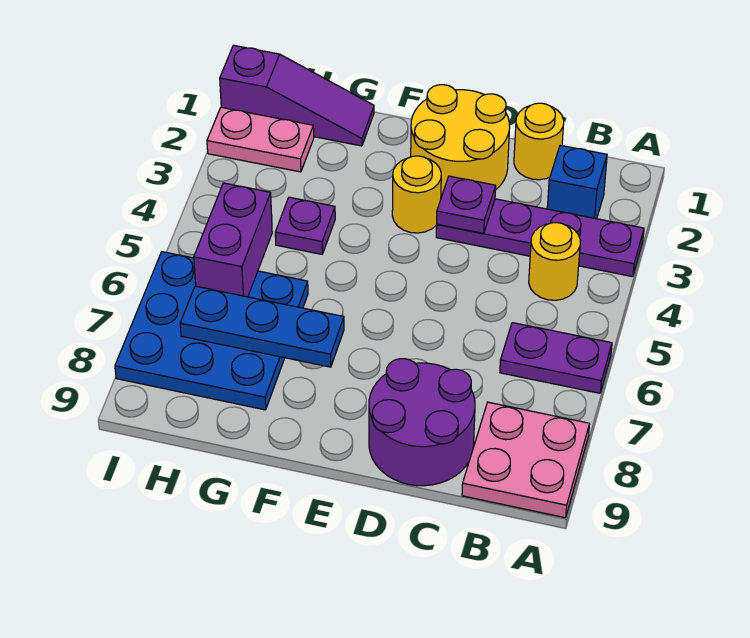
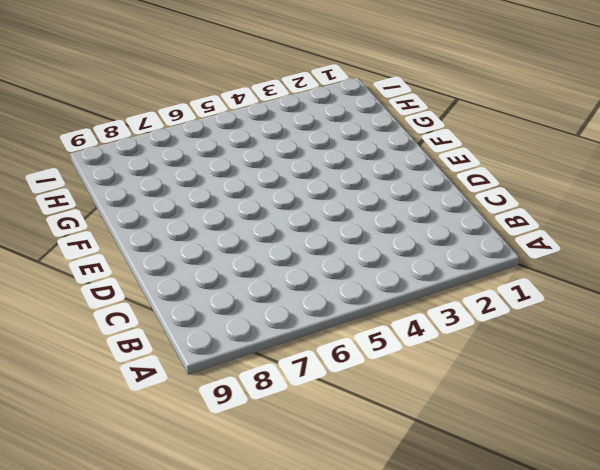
none -> purple plate A3:D3 level 1
none -> purple plate A6:B6 level 1
none -> pink plate A8:B9 level 1

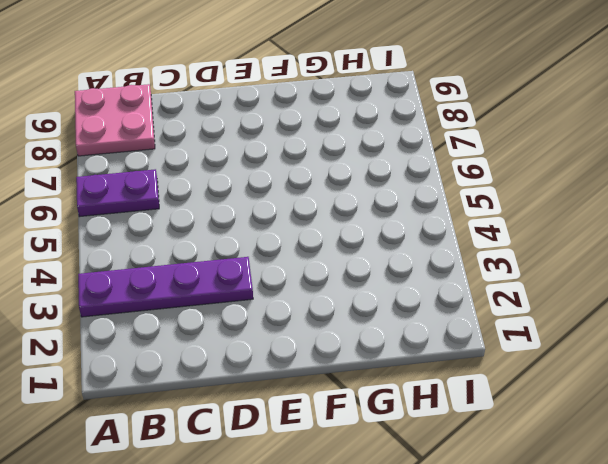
none -> blue brick B2 level 1
none -> yellow round brick B4 level 1
none -> yellow round brick C1 level 1

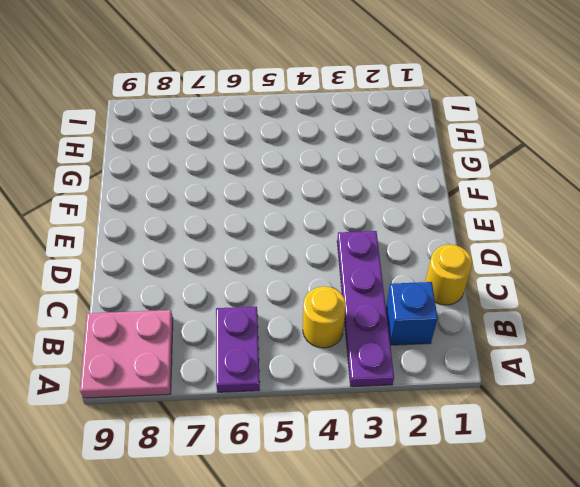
none -> purple round brick C8:D9 level 1
none -> yellow round brick D1:E2 level 1
none -> yellow round brick E3 level 1

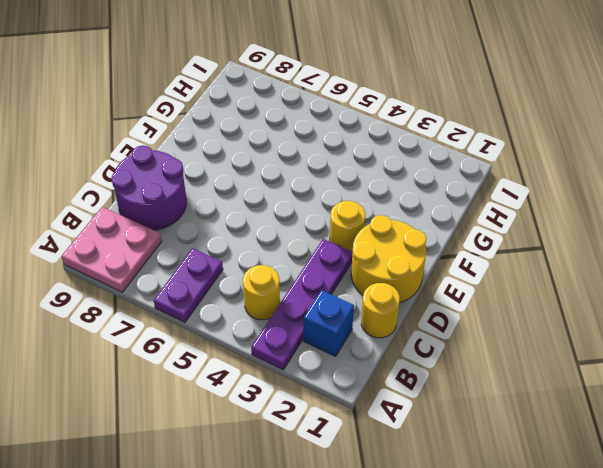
none -> purple slope G1:I1 level 1 top I
none -> purple plate G4 level 1
none -> blue plate G6:I8 level 1

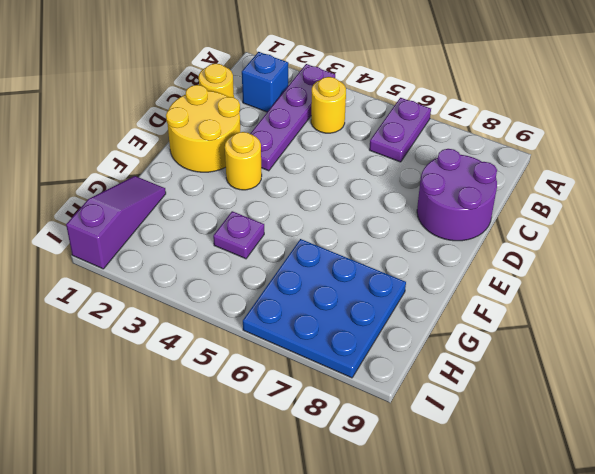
none -> pink plate A8:B9 level 1
none -> pink plate H2:I2 level 1
none -> purple plate D3 level 2

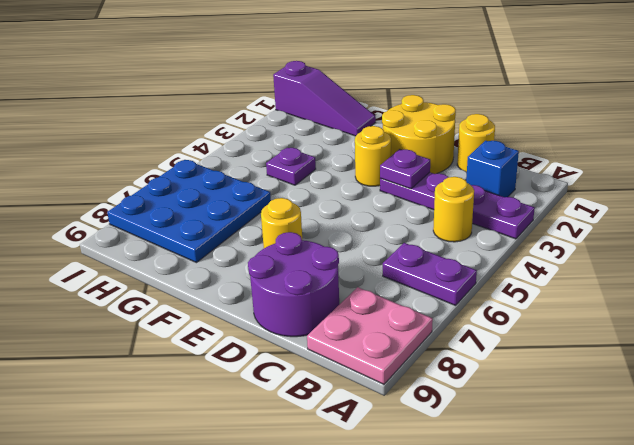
yellow round brick E7 level 1 -> none
none -> pink plate H2:I2 level 1
none -> blue plate F7:H7 level 2
none -> purple brick H5:H6 level 2

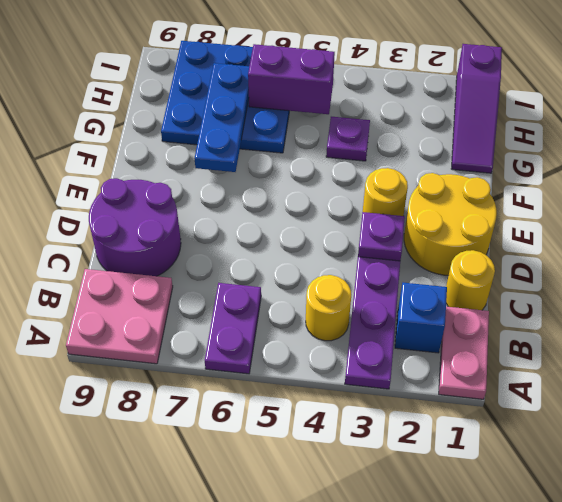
pink plate A1:B1 level 1 -> pink plate H2:I2 level 1

